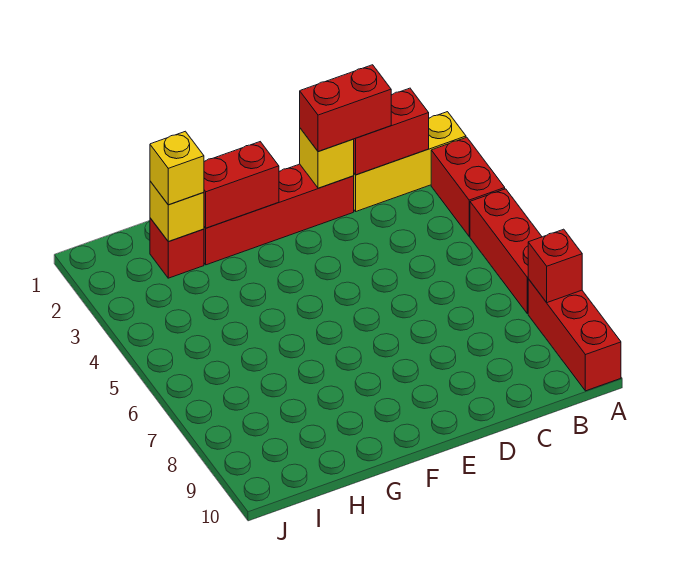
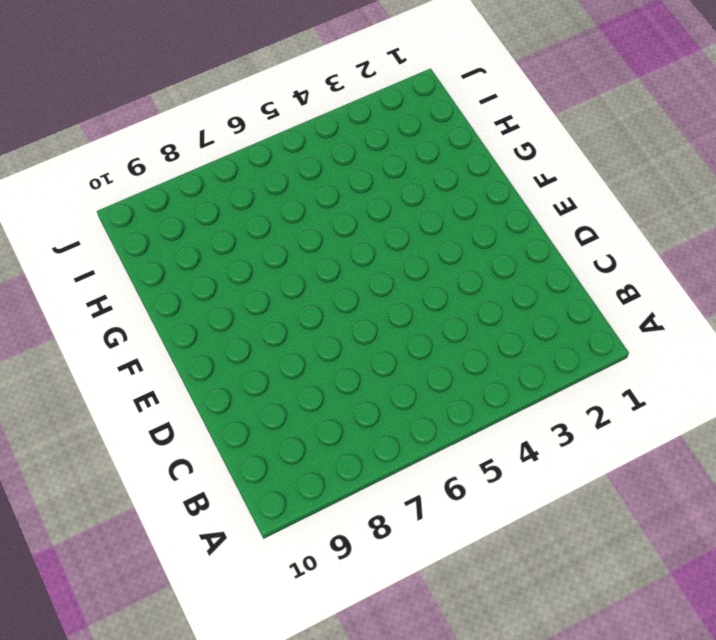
none -> yellow brick A2:C2 level 1
none -> red brick A3:A4 level 1
none -> red brick A5:A7 level 1

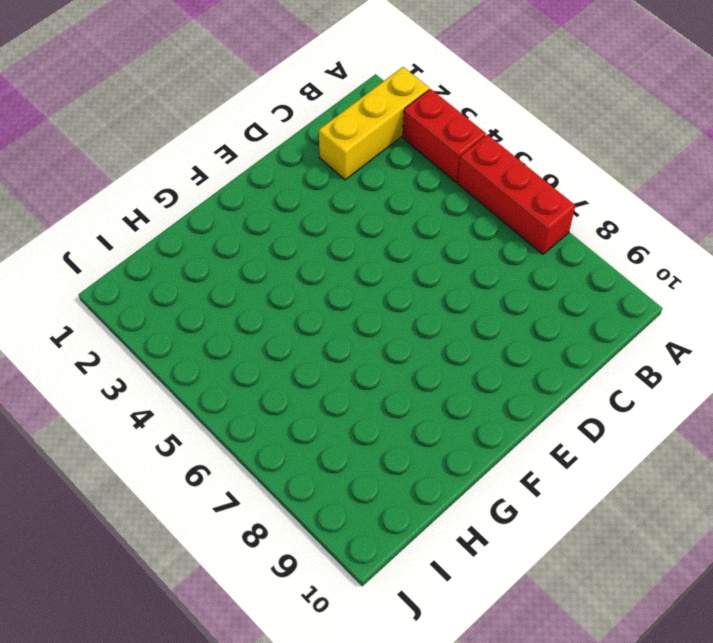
none -> red brick A8:A10 level 1
none -> red brick D2:G2 level 1
none -> red brick H2 level 1

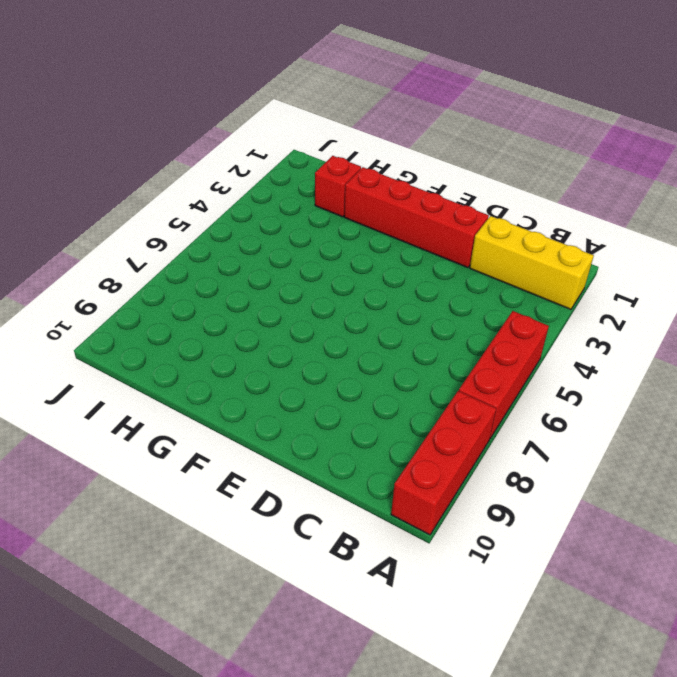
none -> red brick A3:A4 level 1
none -> red brick A8 level 2
none -> red brick B2:C2 level 2

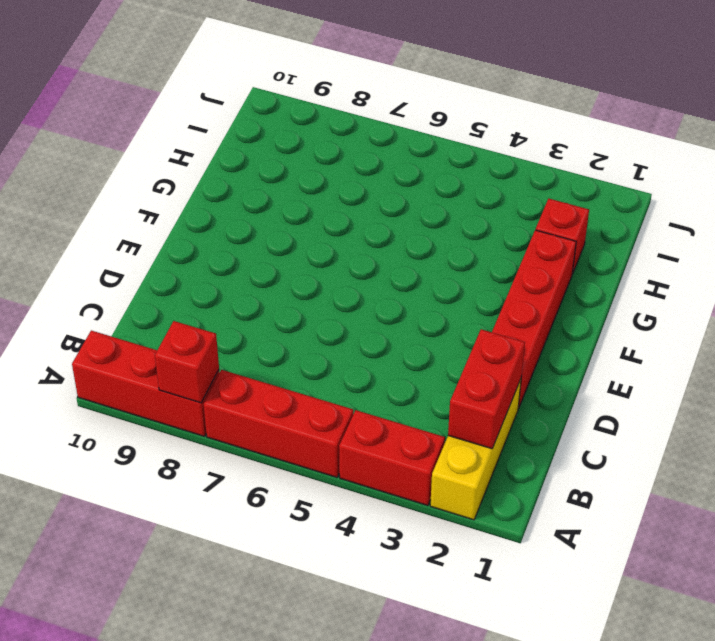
none -> yellow brick D2 level 2
none -> red brick F2:G2 level 2
none -> yellow brick H2 level 2

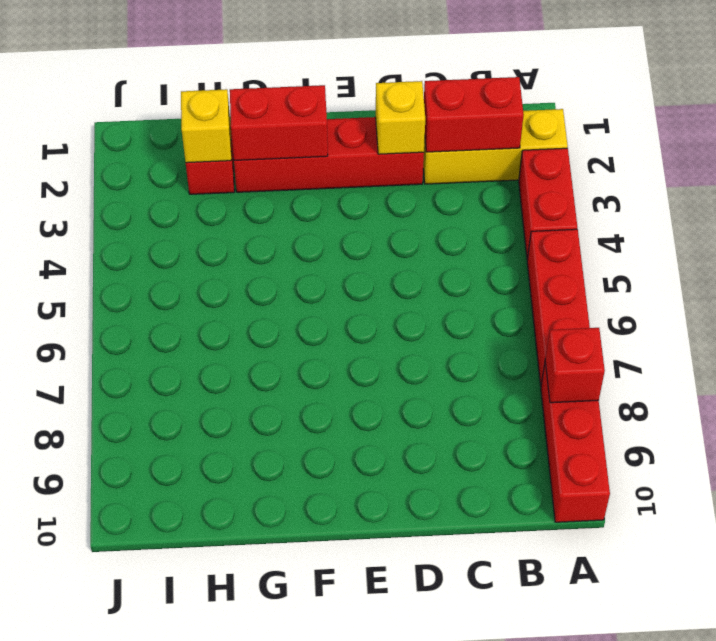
none -> red brick C2:D2 level 3
none -> yellow brick H2 level 3

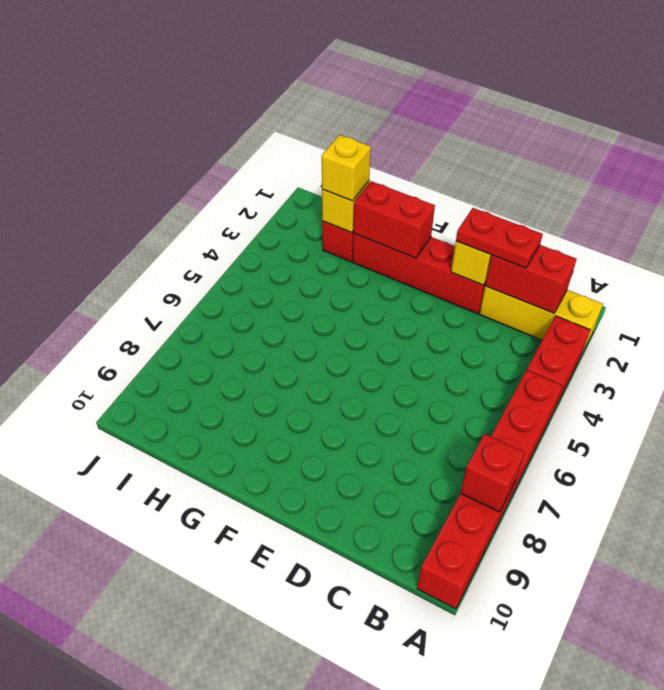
red plate C2:D2 level 3 -> red brick C2:D2 level 3

